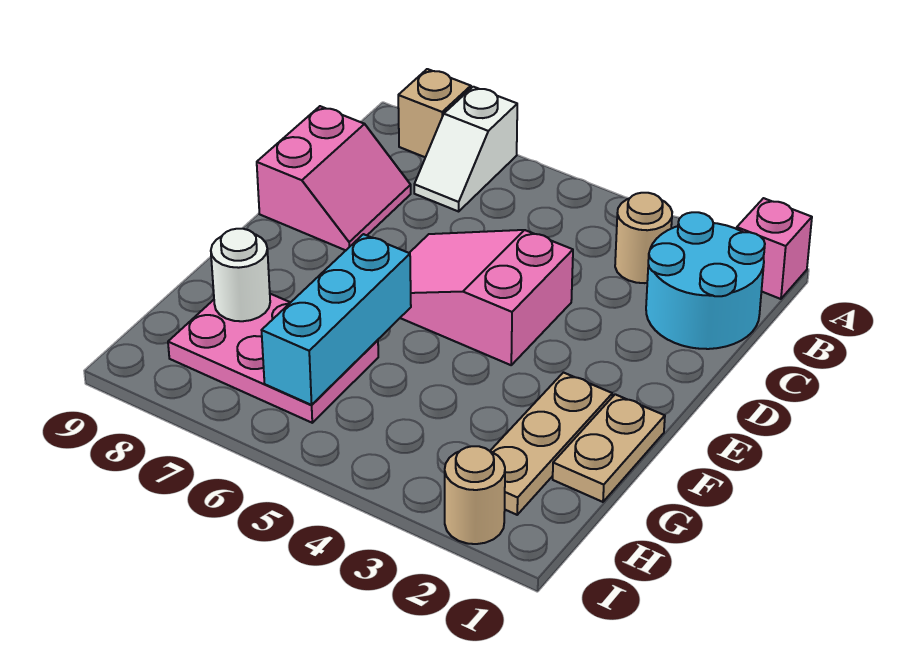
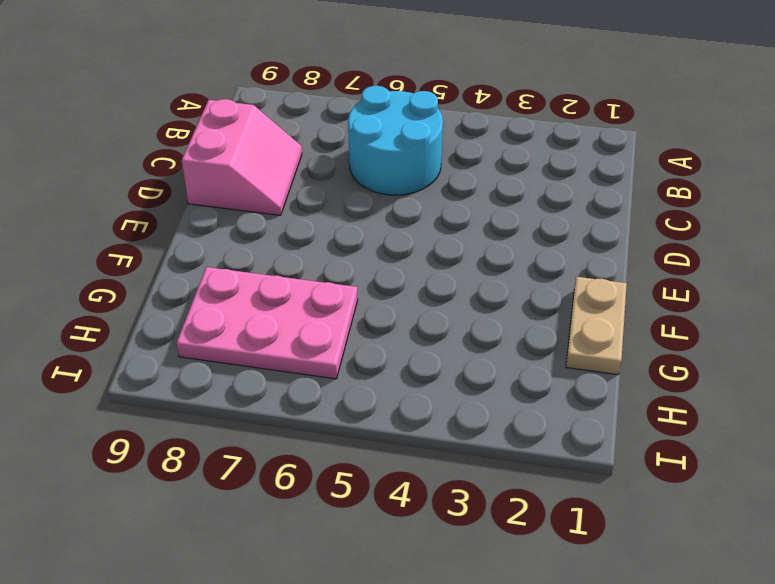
cyan round brick B5:C6 level 1 -> cyan round brick B1:C2 level 1
none -> pink brick A1 level 1
none -> white slope A7:B7 level 1 top A
none -> tan brick A8 level 1

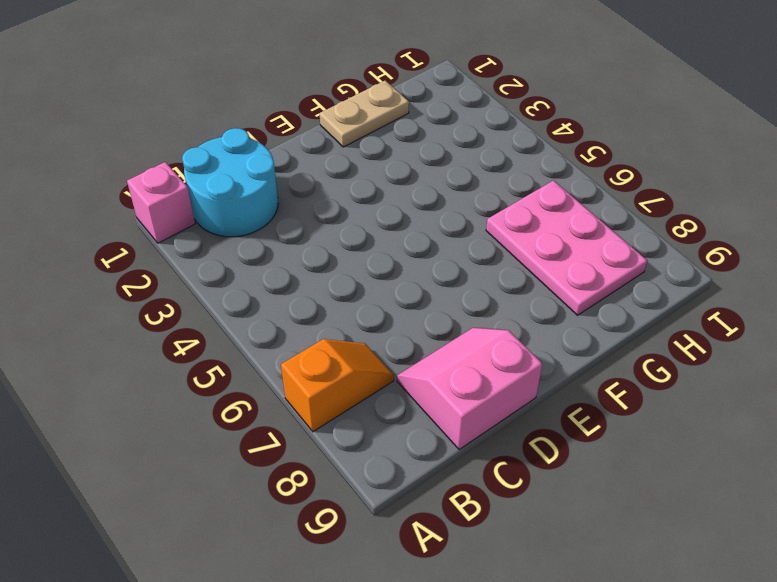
orange slope A7:B7 level 1 top A -> white slope A7:B7 level 1 top A
none -> tan brick A8 level 1
none -> tan round brick B3 level 1
none -> pink slope D4:E6 level 1 top 4

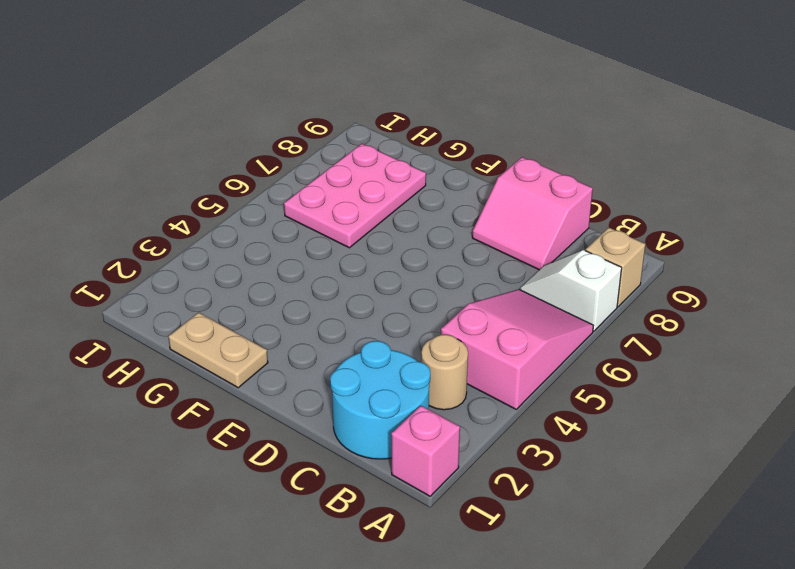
pink slope A4:B6 level 1 top 4 -> pink slope D4:E6 level 1 top 4
none -> tan plate F2:H2 level 1
none -> tan round brick I2 level 1
none -> cyan brick F6:H6 level 2

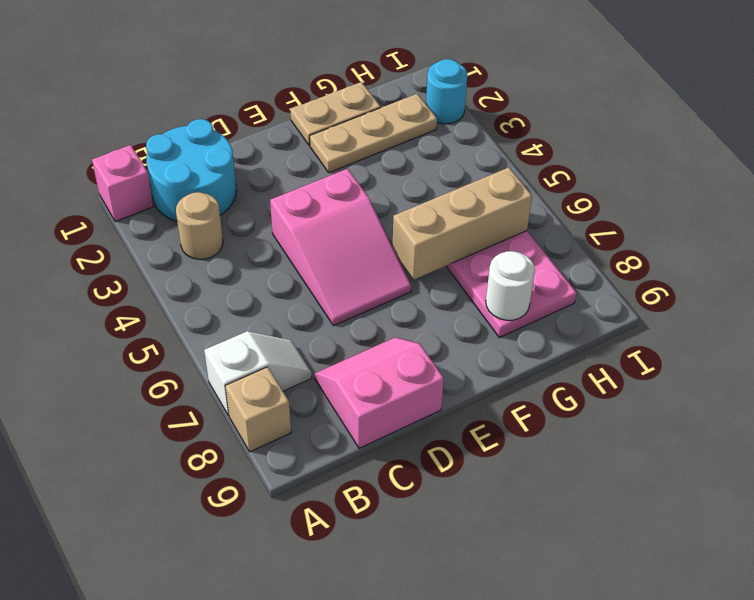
tan brick F6:H6 level 2 -> cyan brick F6:H6 level 2
cyan round brick I2 level 1 -> tan round brick I2 level 1

